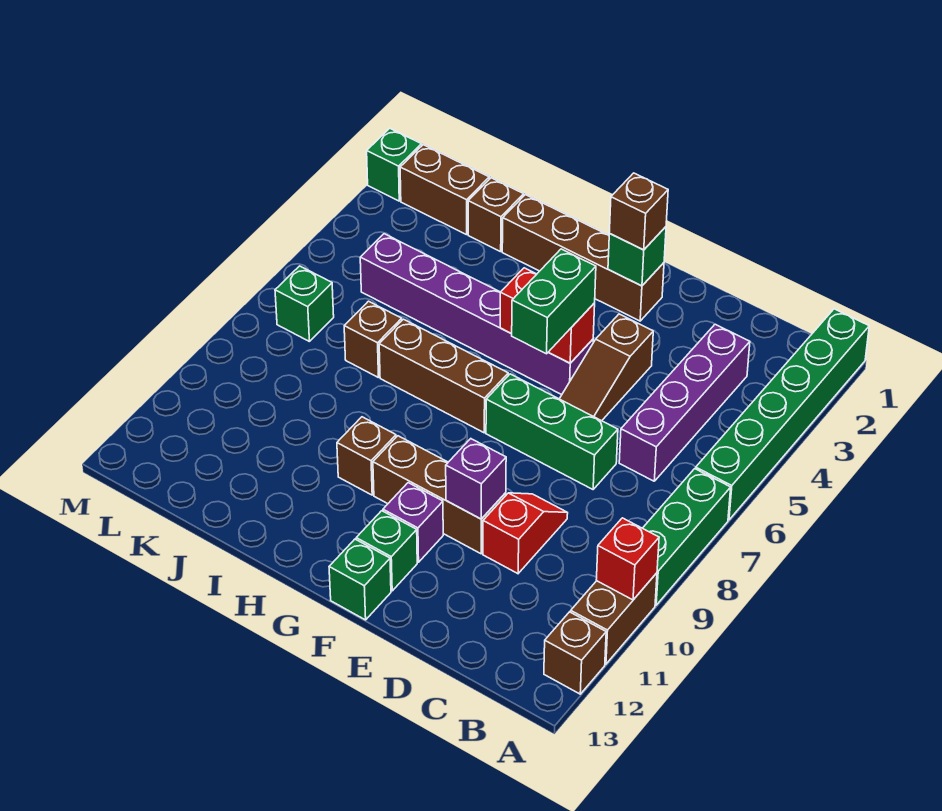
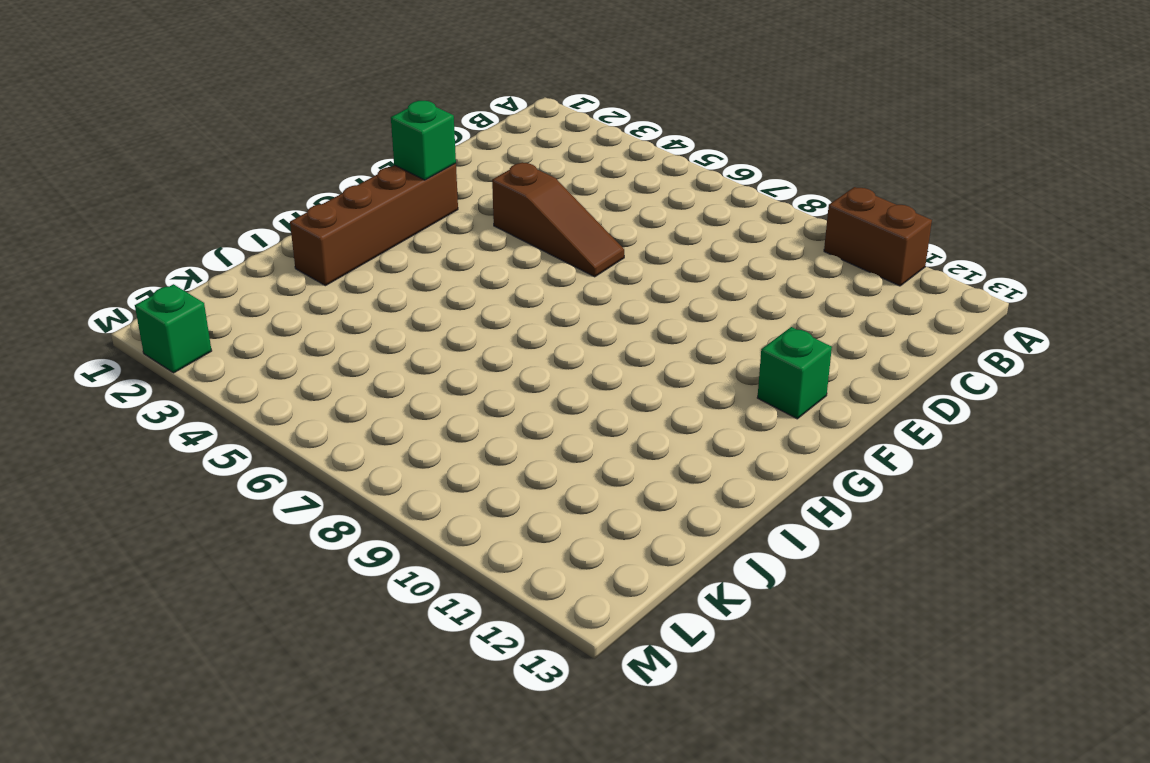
none -> green brick A1:A6 level 1
none -> green brick A7:A9 level 1
none -> brown brick A12 level 1

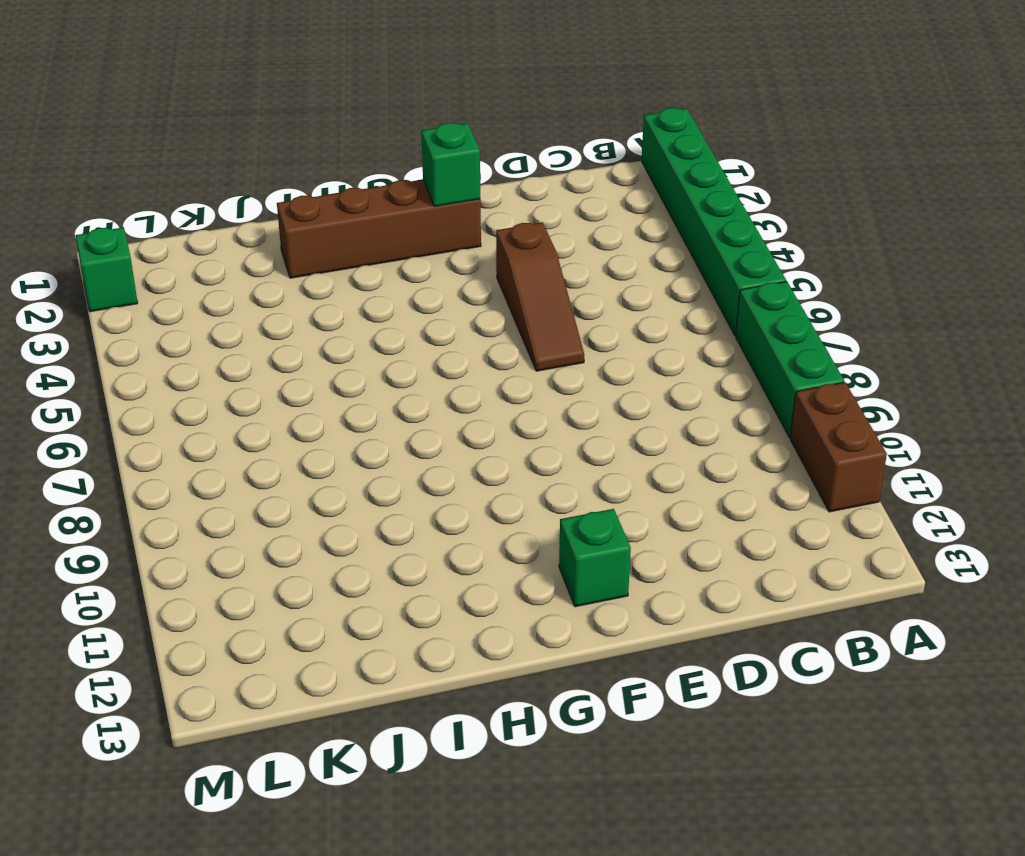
none -> brown brick A12 level 1
none -> purple brick C3:C6 level 1
none -> green brick D7:F7 level 1

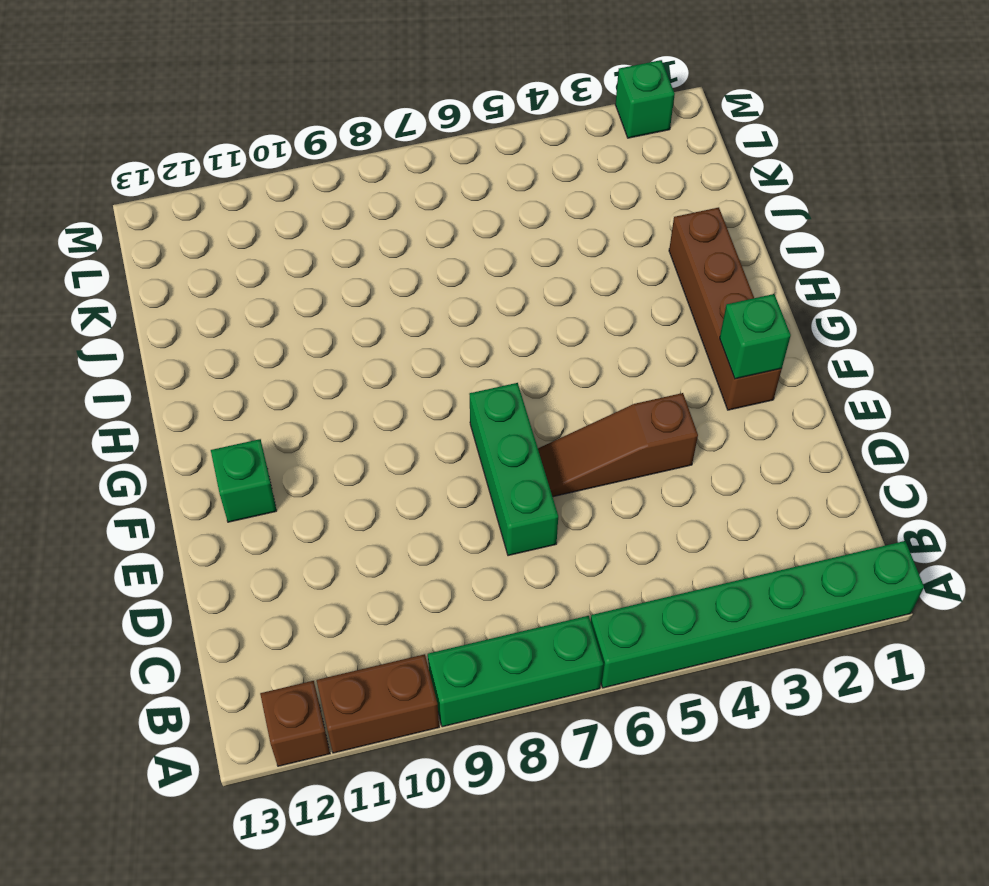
none -> purple brick C3:C6 level 1
none -> red slope D9:D10 level 1 top 10
none -> brown brick E10:G10 level 1

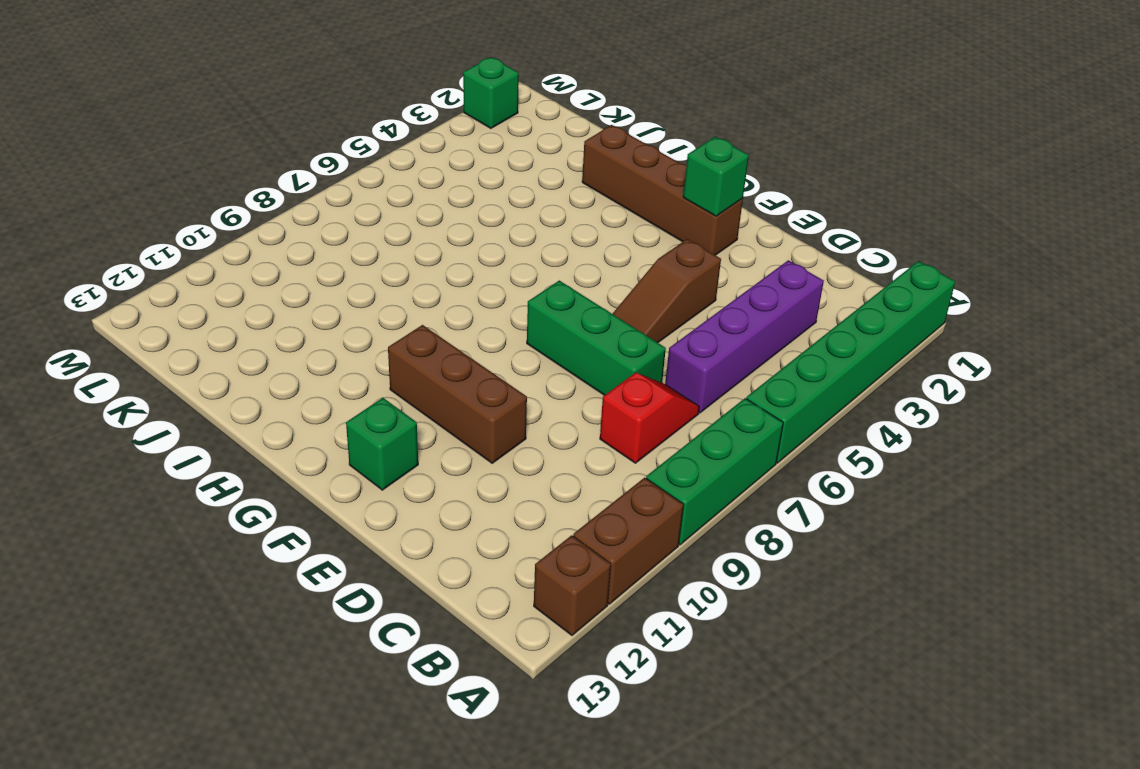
red slope C7:C8 level 1 top 8 -> red slope D9:D10 level 1 top 10
none -> purple brick F5:K5 level 1
none -> purple brick F11 level 1
none -> green brick F13 level 1

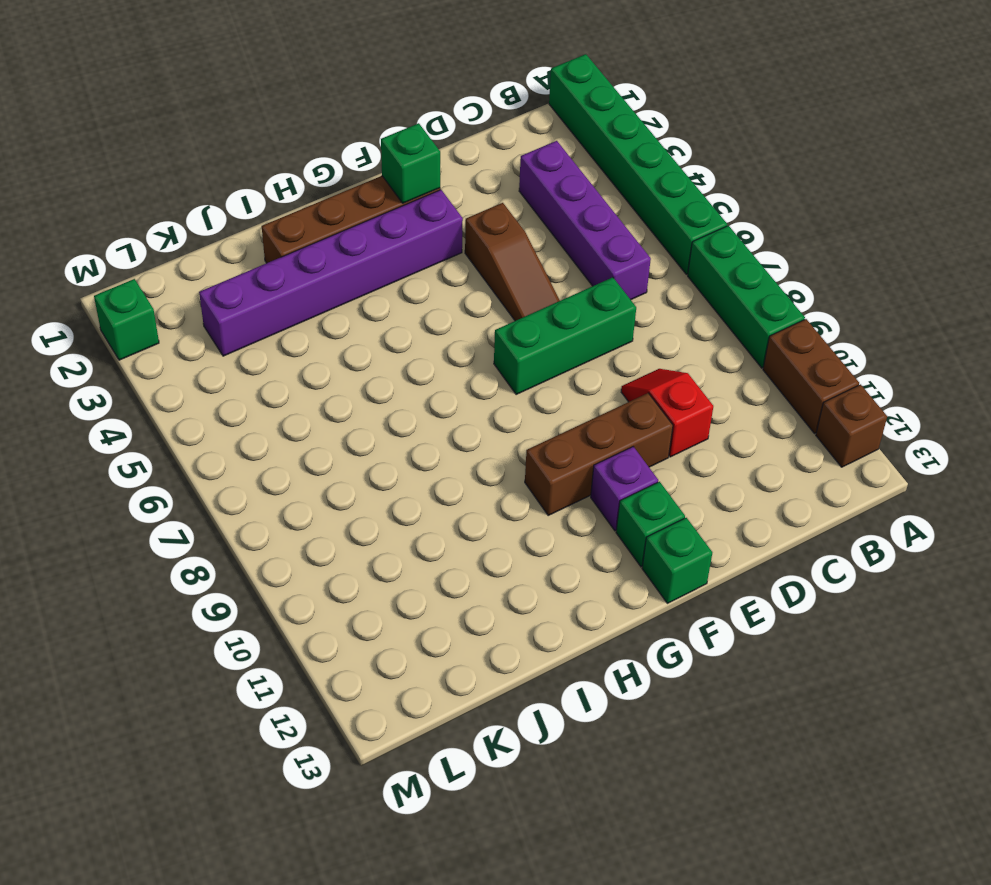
purple brick F3:K3 level 1 -> purple brick F5:K5 level 1
none -> brown brick G7:I7 level 1
none -> brown brick H10 level 1
none -> brown brick J2 level 1

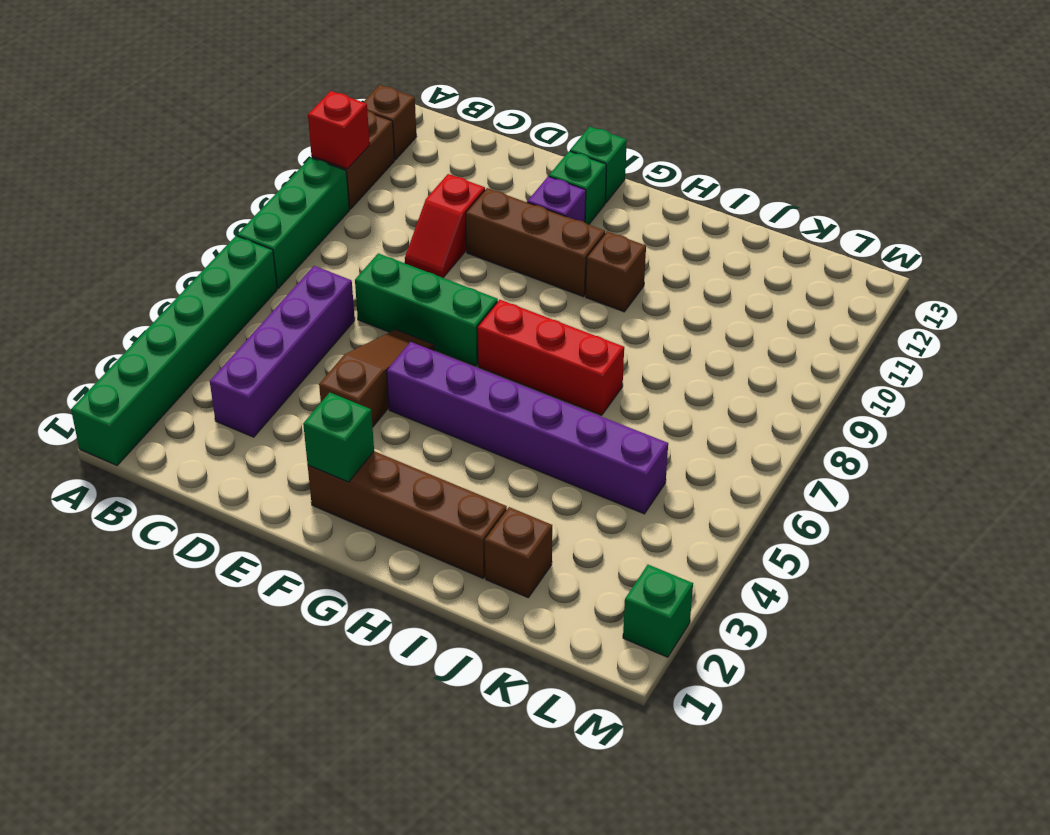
red brick G7:I7 level 1 -> brown brick G7:I7 level 1
none -> brown brick J7 level 1
none -> brown brick K2:L2 level 1
none -> green brick L7 level 1

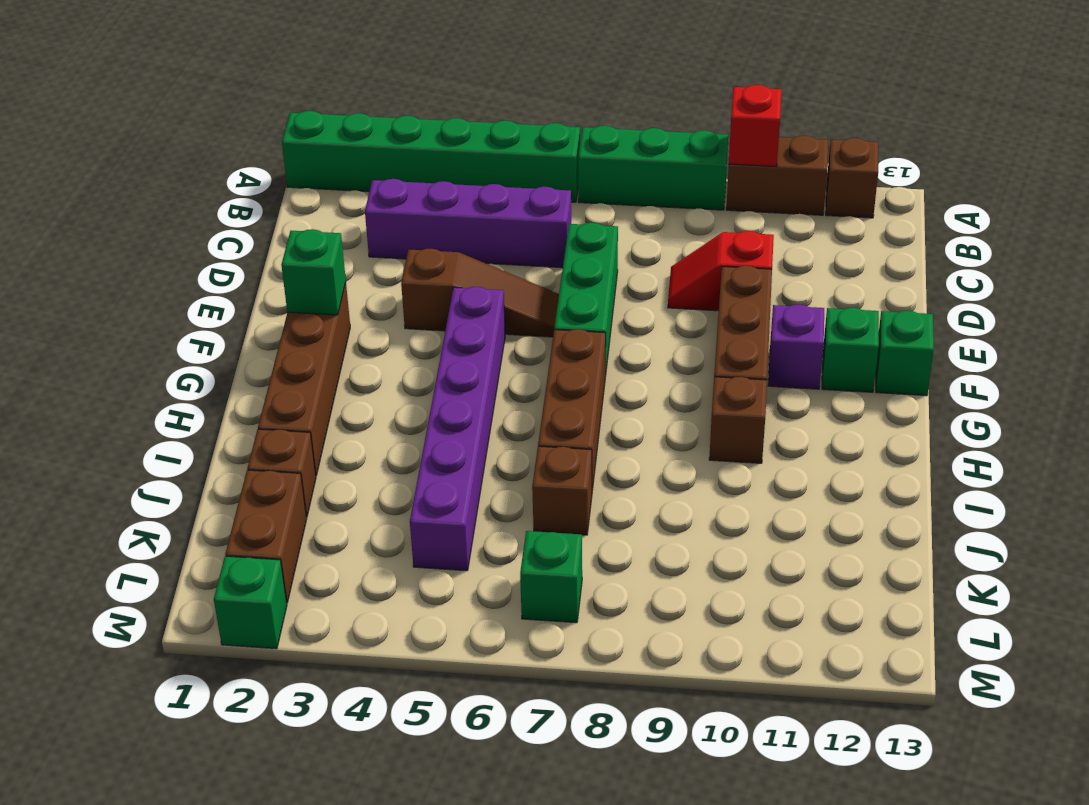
none -> purple brick E10 level 2
none -> red brick F5:G5 level 2
none -> brown brick F2 level 3

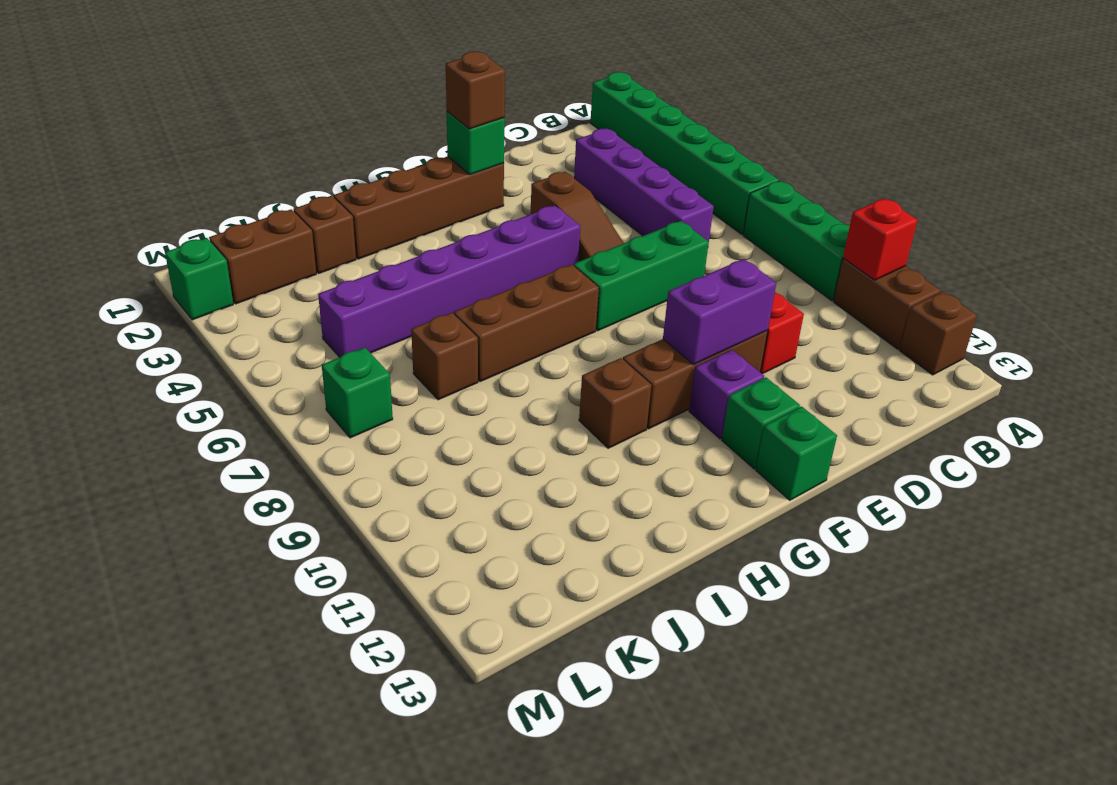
purple brick E10:F10 level 2 -> purple brick E10 level 2
none -> red brick F5:G5 level 2
none -> green brick F5:F6 level 3

